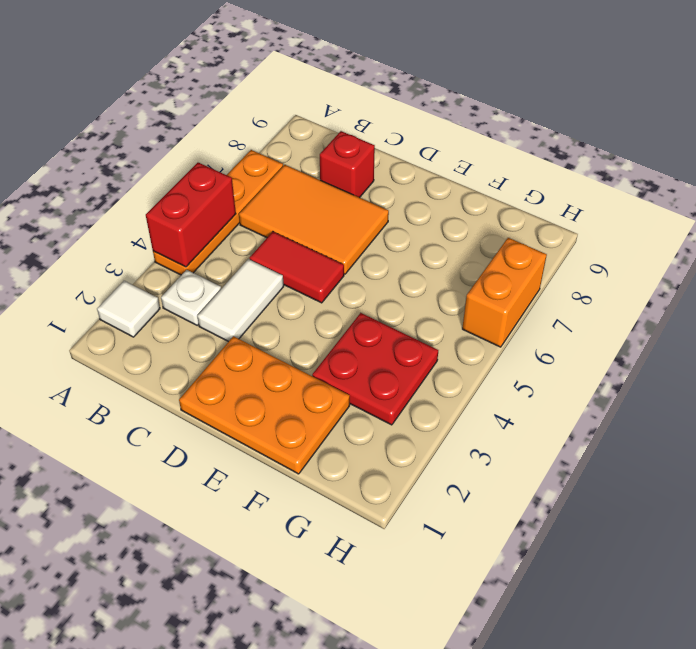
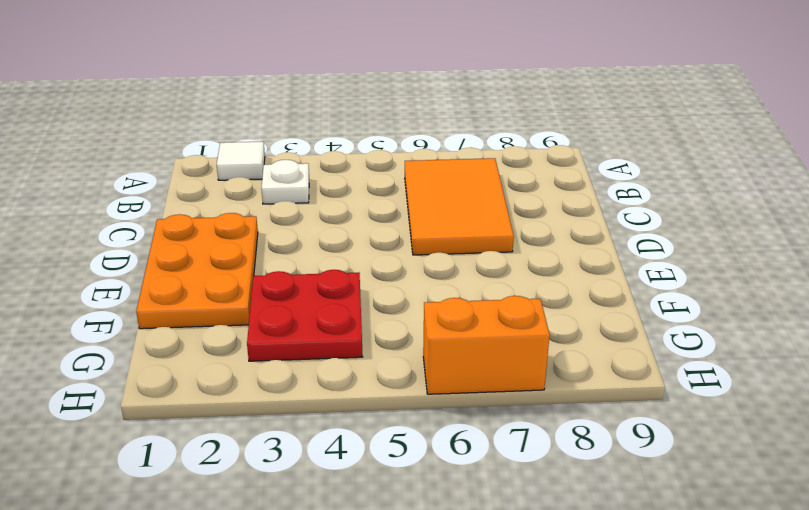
none -> orange plate A4:A7 level 1
none -> white tile C3:C4 level 1

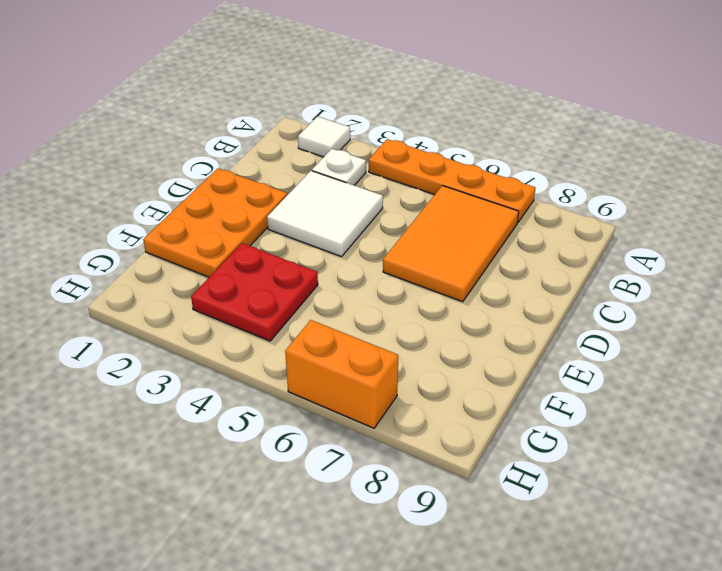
white tile C3:D4 level 1 -> white tile C3:C4 level 1
none -> red tile C5:D5 level 1
none -> red brick C8 level 1

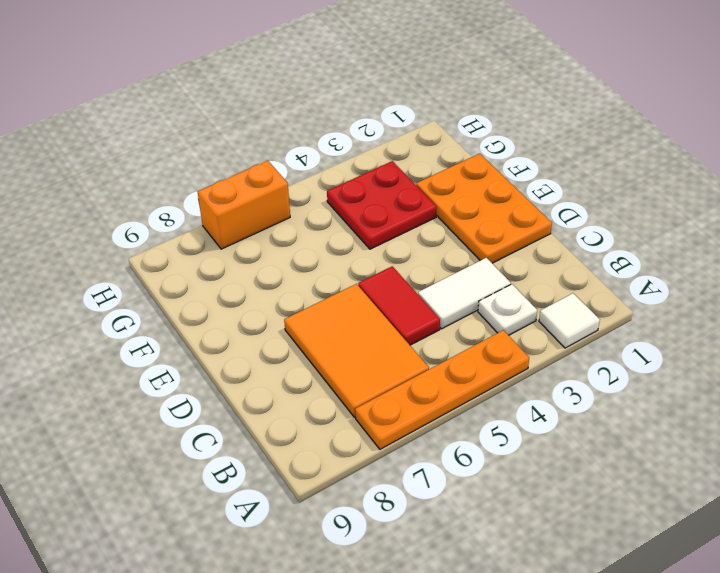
none -> red brick C8 level 1
none -> red brick A4:A5 level 2

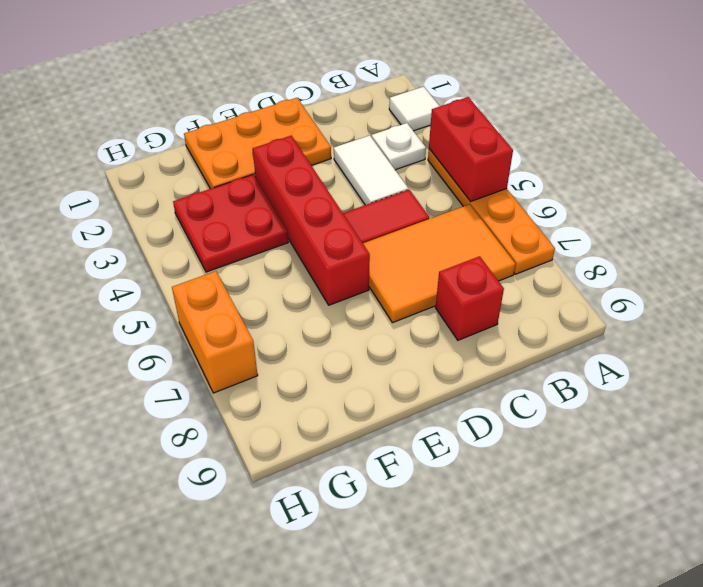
red brick E3:E6 level 1 -> none

